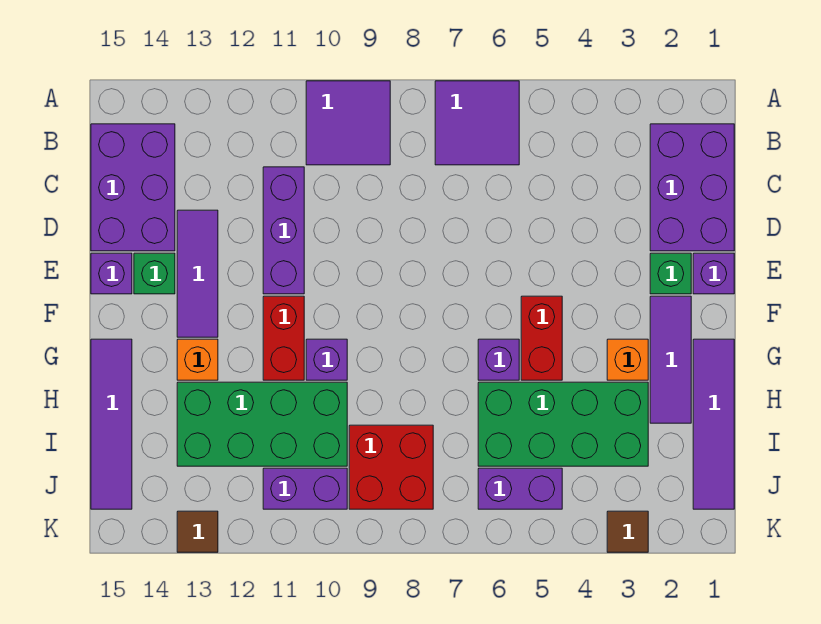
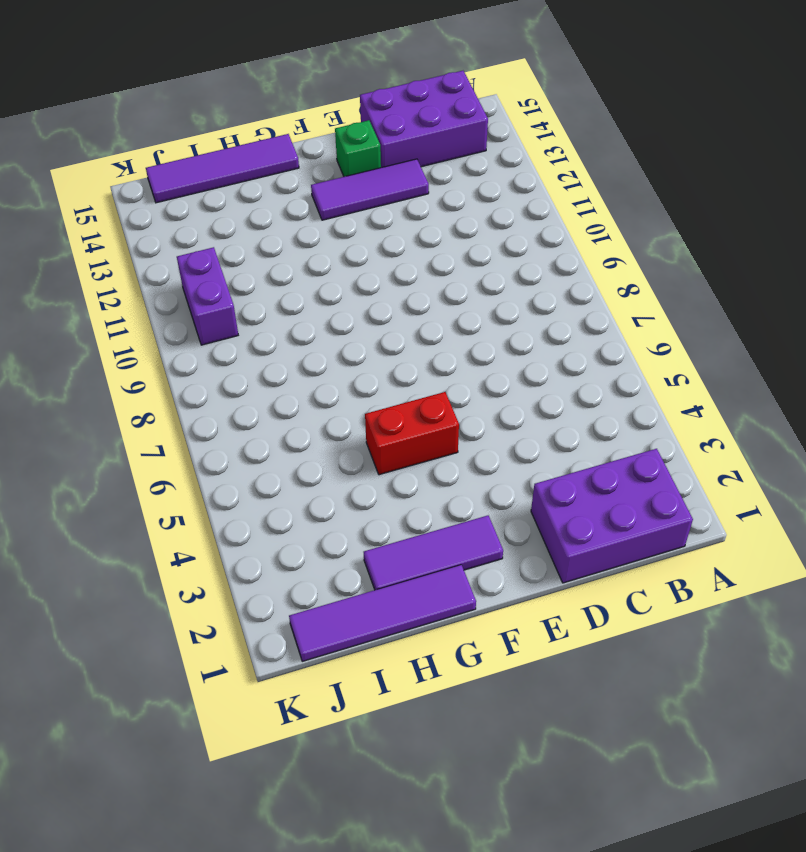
none -> purple tile A6:B7 level 1
none -> purple tile A9:B10 level 1
none -> purple brick C11:E11 level 1

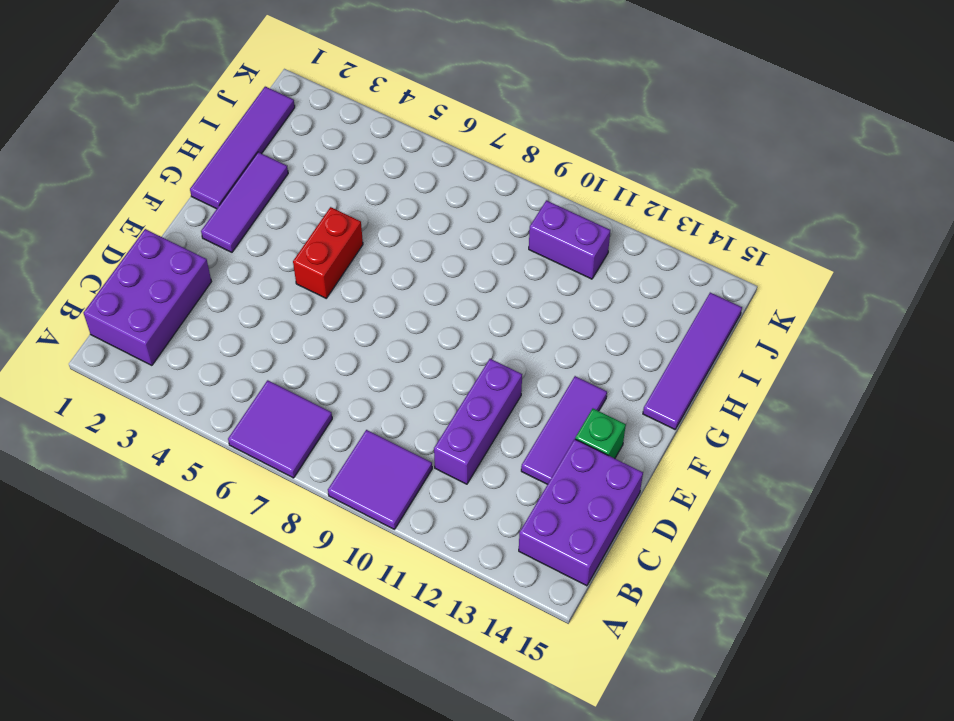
none -> purple brick E1 level 1
none -> green brick E2 level 1
none -> purple brick E15 level 1

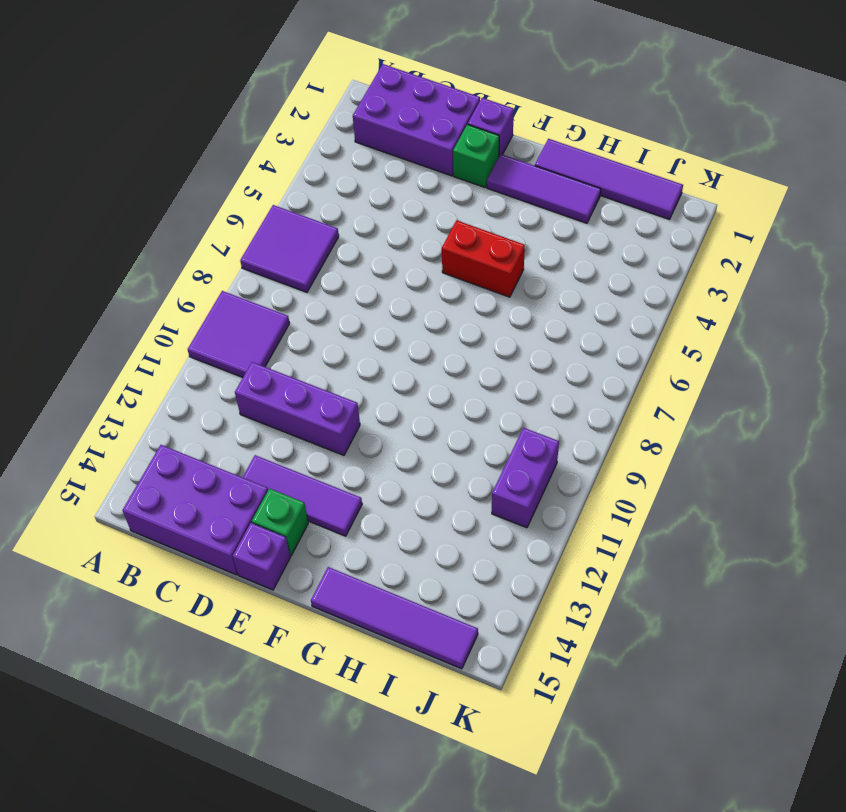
none -> red brick F11:G11 level 1
none -> orange brick G3 level 1
none -> purple brick G6 level 1

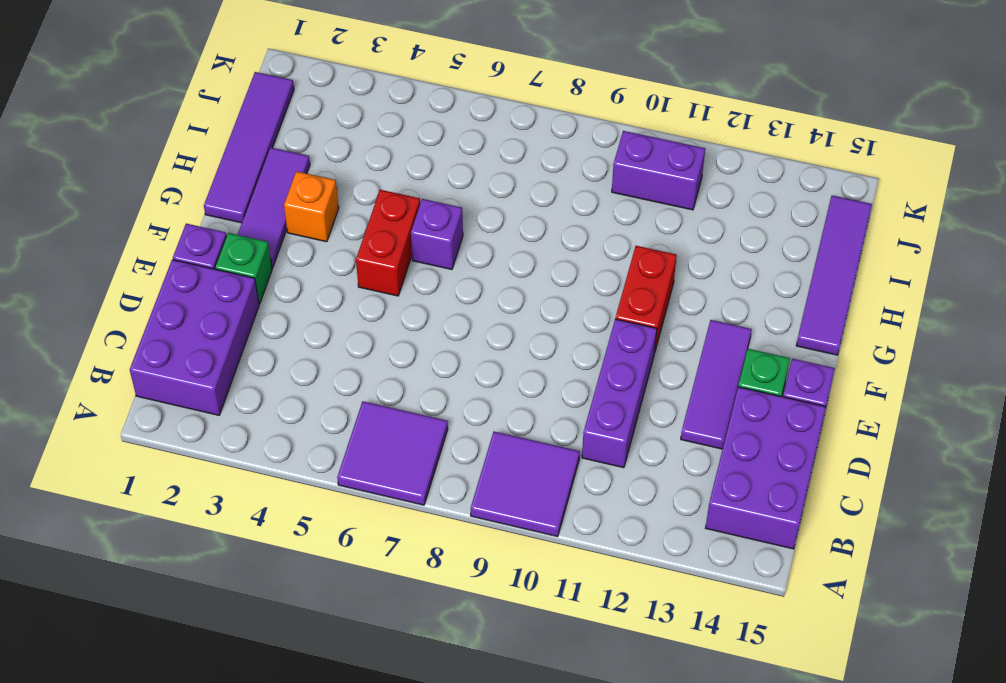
none -> purple brick G10 level 1
none -> orange brick G13 level 1
none -> green brick H3:I6 level 1

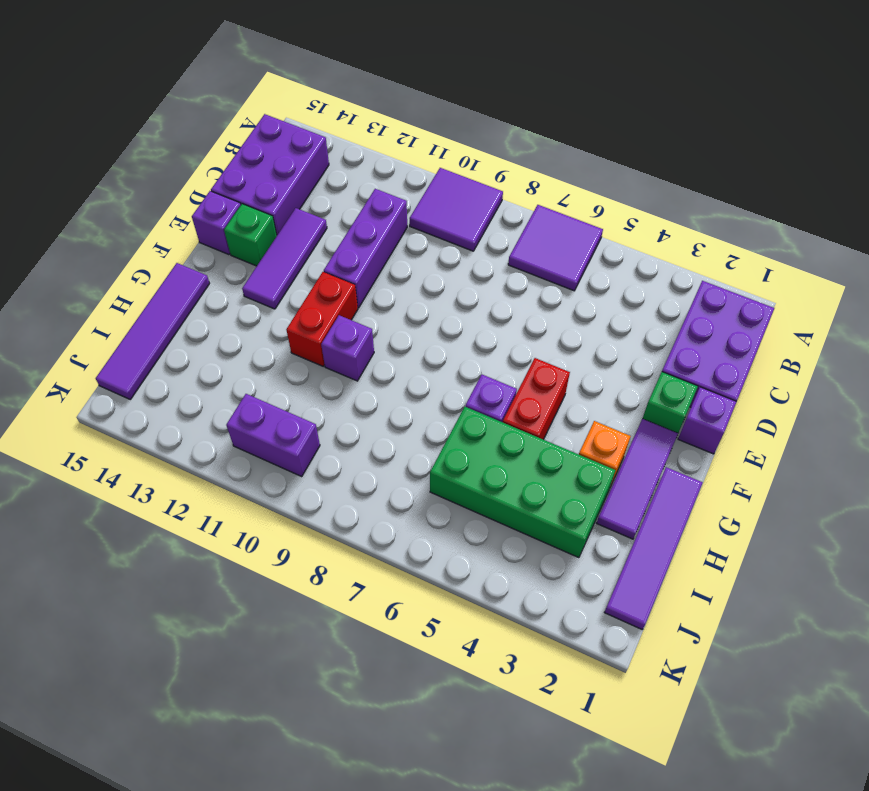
none -> orange brick G13 level 1
none -> green brick H10:I13 level 1
none -> red brick I8:J9 level 1

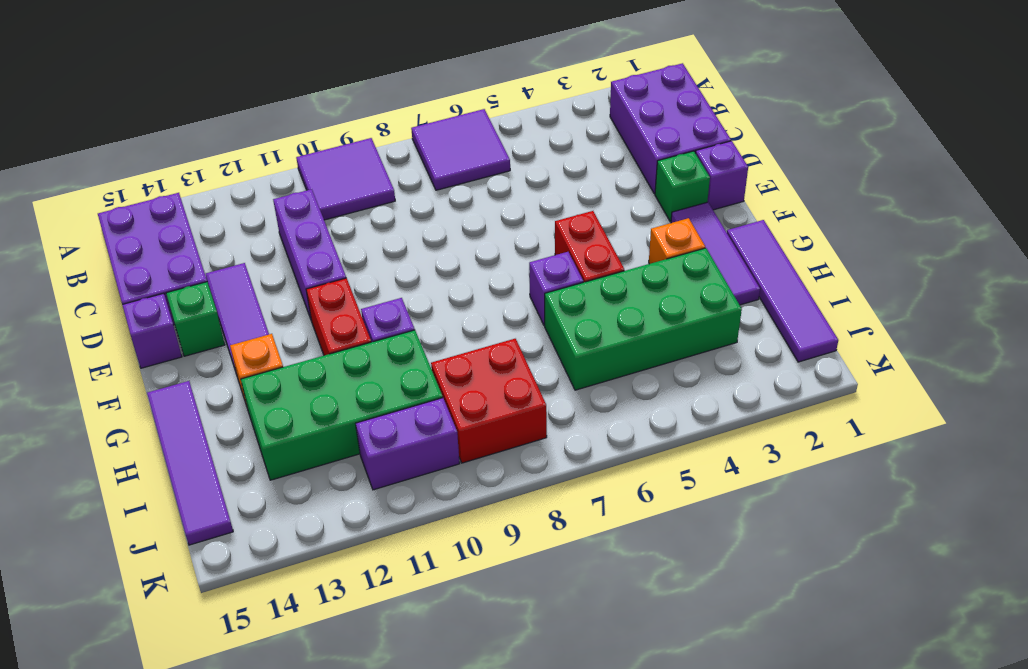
none -> purple brick J5:J6 level 1
none -> brown tile K3 level 1
none -> brown tile K13 level 1

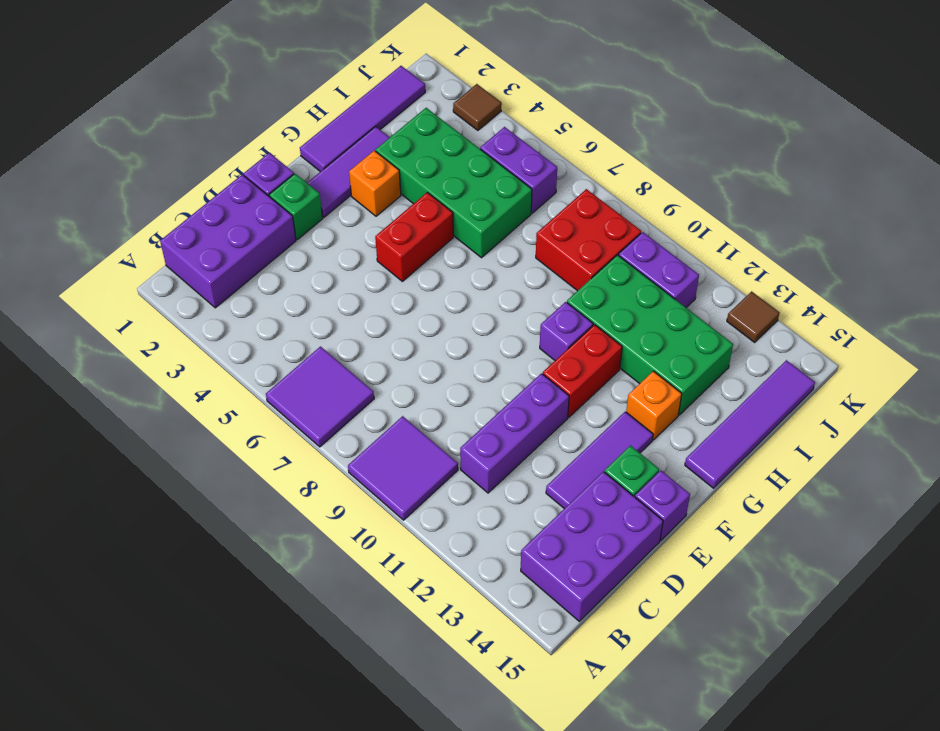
none -> purple brick G6 level 1

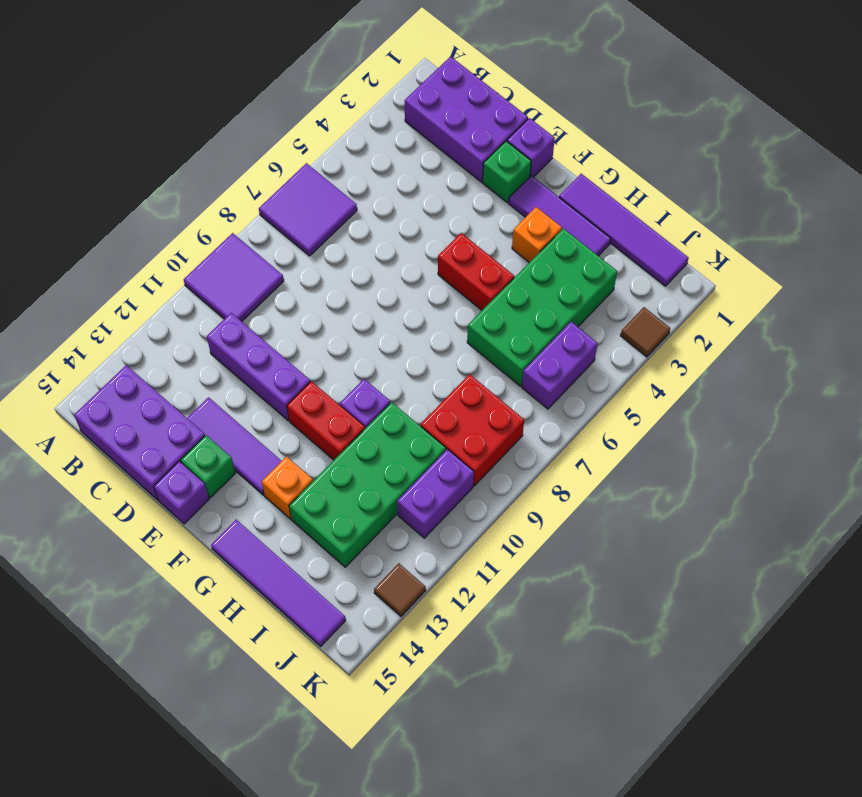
none -> purple brick G6 level 1

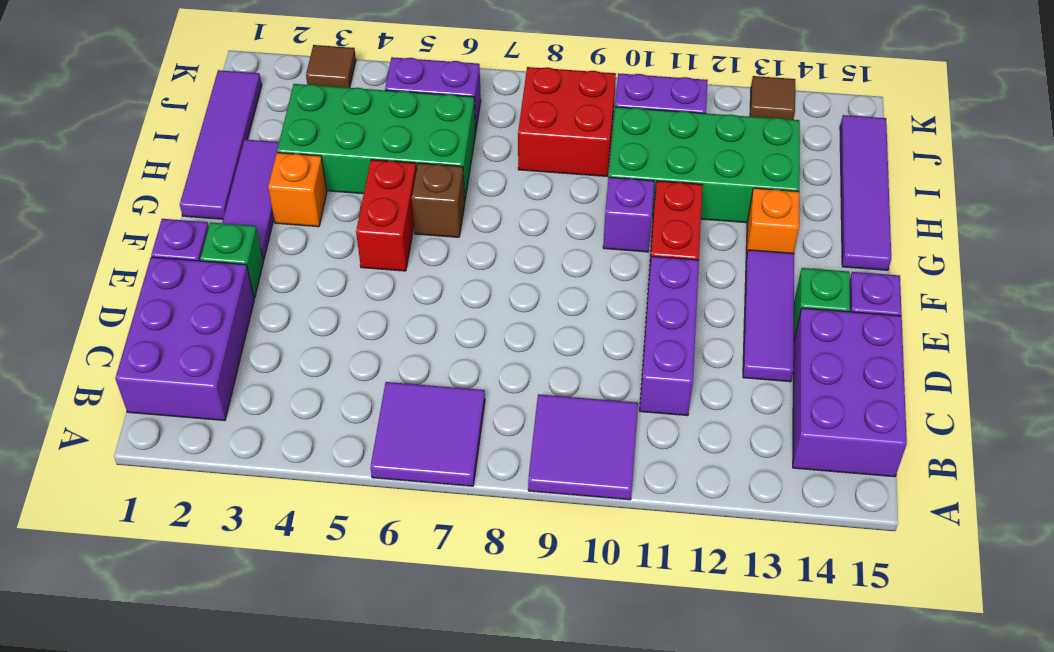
brown brick G6 level 1 -> purple brick G6 level 1

